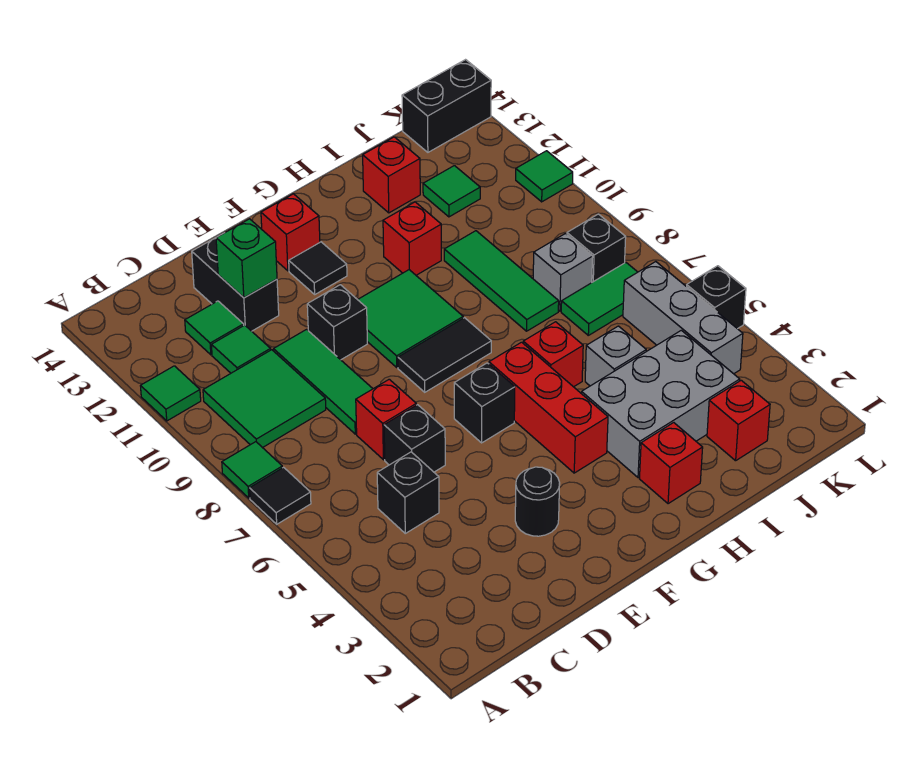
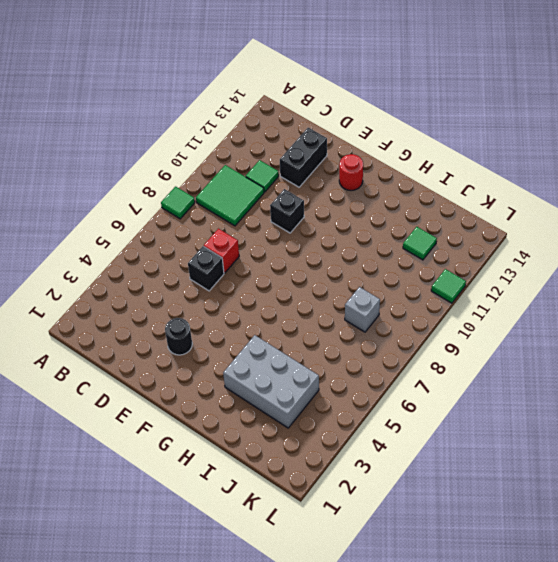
red round brick F13 level 1 -> red brick F13 level 1
none -> black tile A7 level 1
none -> green tile A11 level 1
none -> black brick C5 level 1
none -> green tile C12 level 1

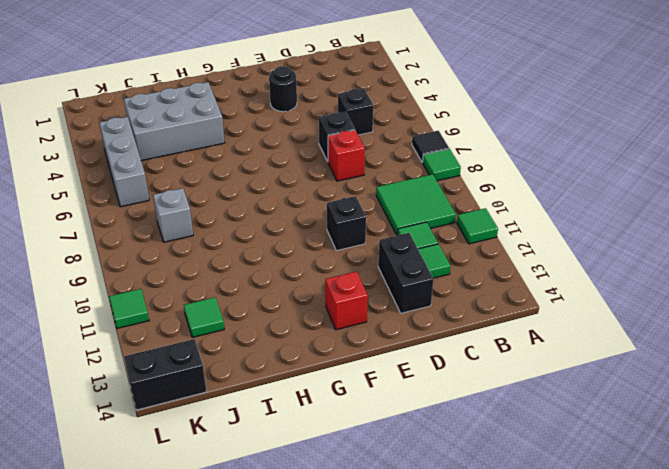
none -> green tile D8:D10 level 1
none -> black brick F6 level 1
none -> black tile F8:G8 level 1
none -> green tile F9:G10 level 1

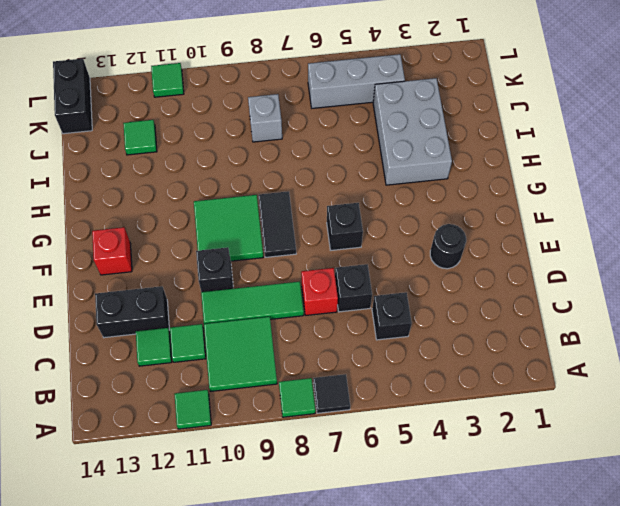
none -> black tile F12 level 1
none -> red brick G4:G6 level 1
none -> red brick H2 level 1
none -> red brick H6 level 1

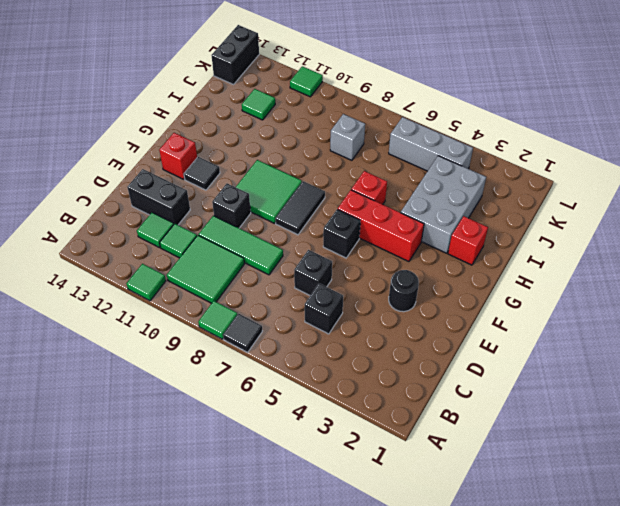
none -> red brick D7 level 1
none -> red brick H11 level 1
none -> grey brick I5 level 1
none -> green tile I8:I10 level 1

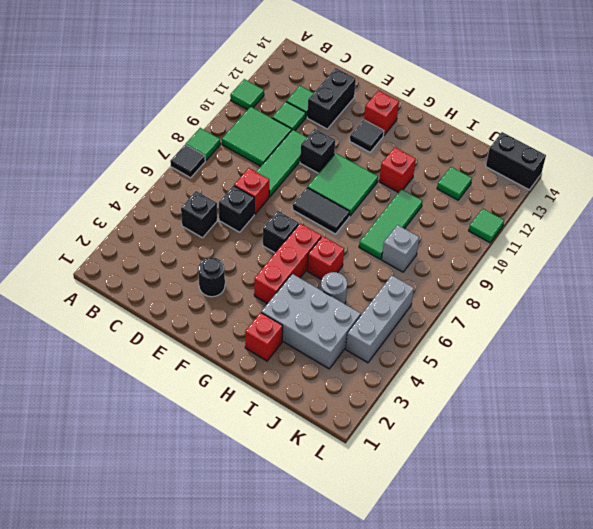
grey round brick I5 level 1 -> grey brick I5 level 1
none -> red brick I13 level 1
none -> red brick J2 level 1
none -> green tile J7:K7 level 1
none -> black brick K8 level 1

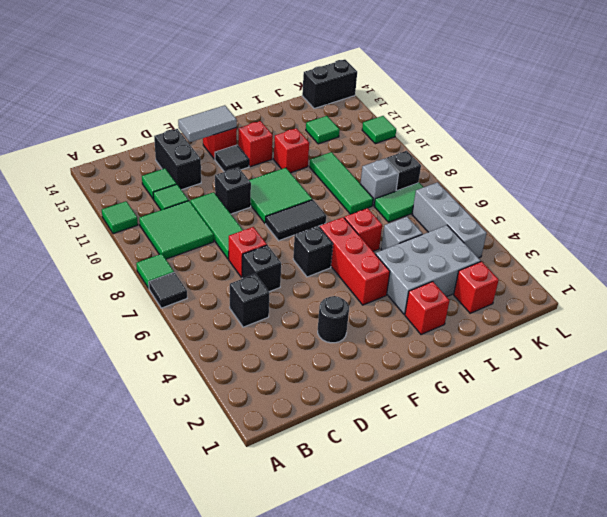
grey tile E13:F13 level 2 -> none
red brick G12 level 1 -> red brick I13 level 1
none -> black brick L5 level 1
none -> green brick D12 level 2

